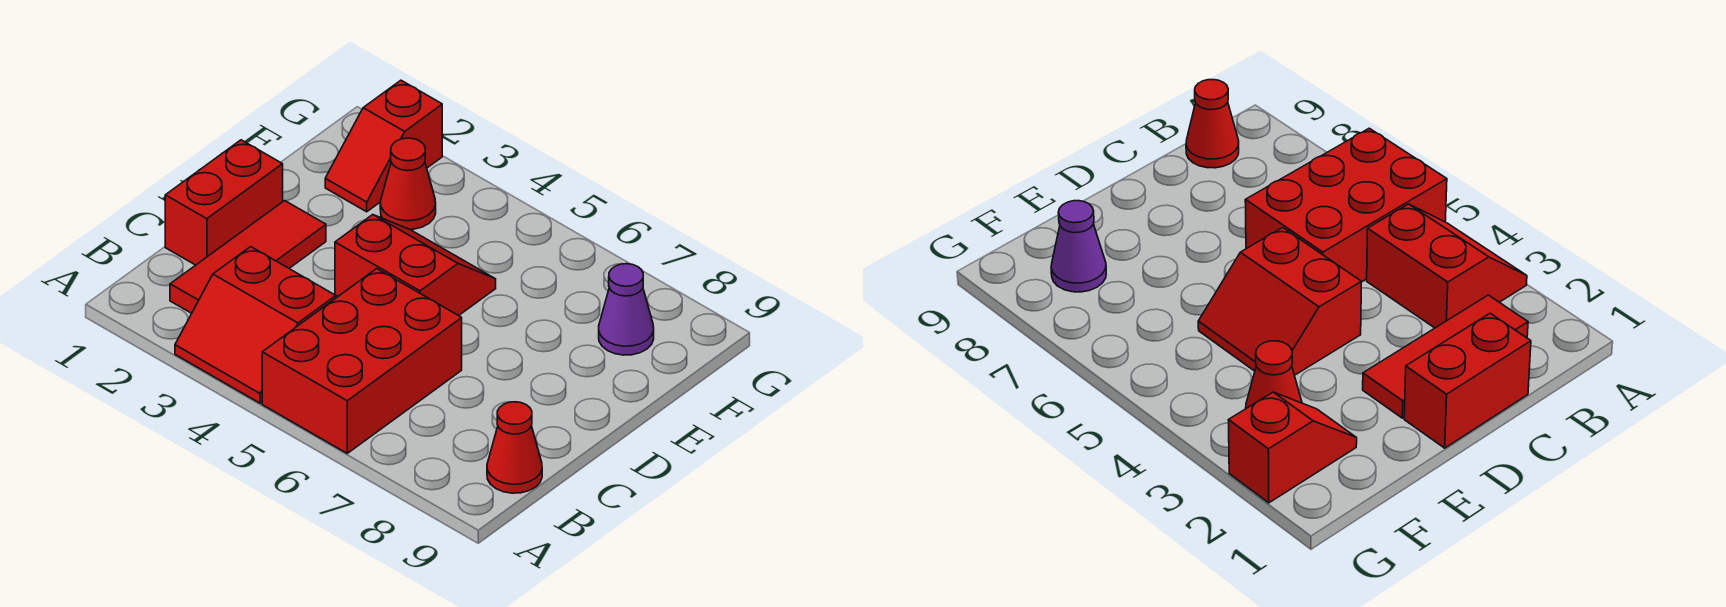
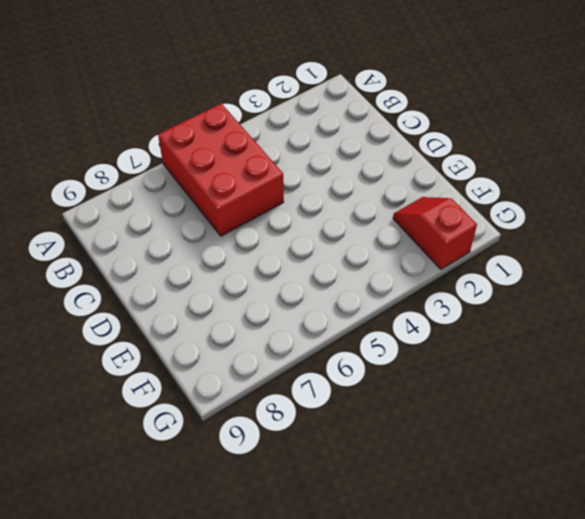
none -> red slope A3:B4 level 1 top B
none -> red tile B2:D2 level 1

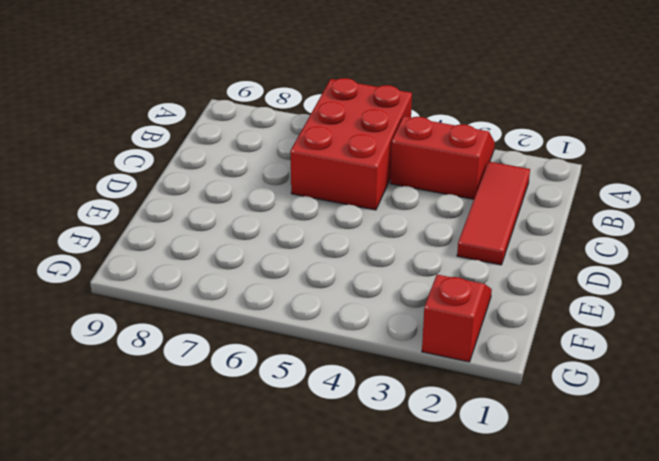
none -> red cone B9 level 1
none -> red brick C1:D1 level 1

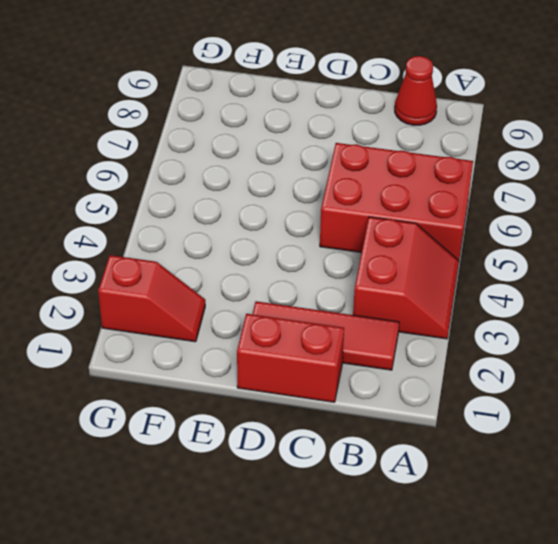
none -> red slope D4:E5 level 1 top D
none -> red cone F3 level 1

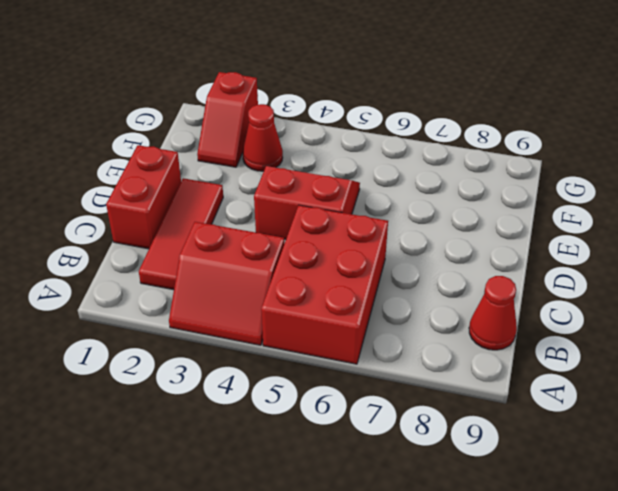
none -> purple cone F8 level 1

